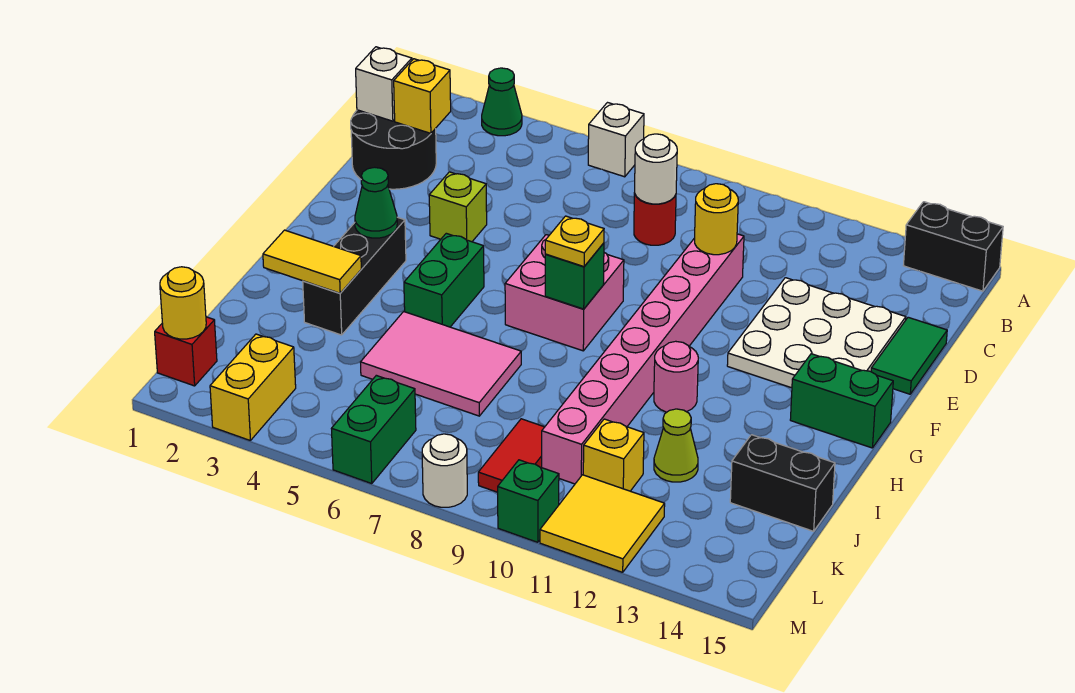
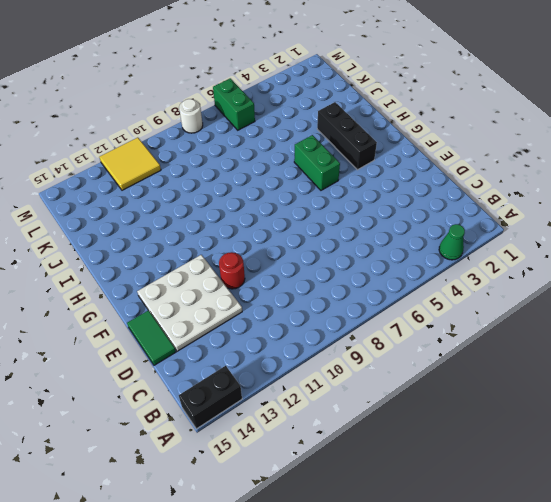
red round brick E11 level 1 -> red round brick C8 level 1
none -> white brick A6 level 1
none -> black round brick C1:D2 level 1
none -> pink brick D10:K10 level 1
none -> lime brick E4 level 1

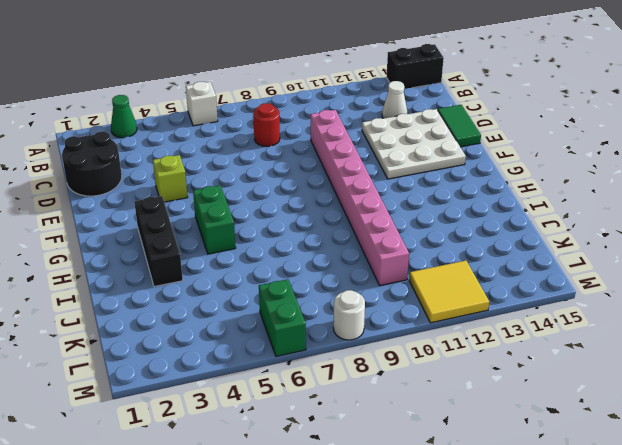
white cone C13 level 1 -> none
none -> pink brick F7:G8 level 1
none -> green brick G14:G15 level 1
none -> pink round brick H11 level 1
none -> pink tile I5:J7 level 1

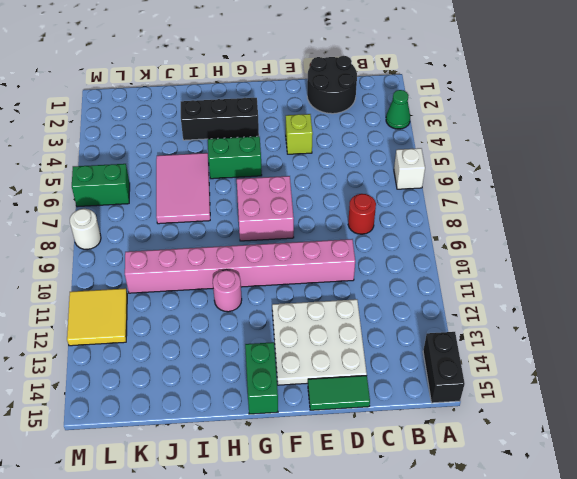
none -> lime cone J12 level 1
none -> black brick J14:J15 level 1
none -> red tile K9:L9 level 1
none -> yellow brick K11 level 1

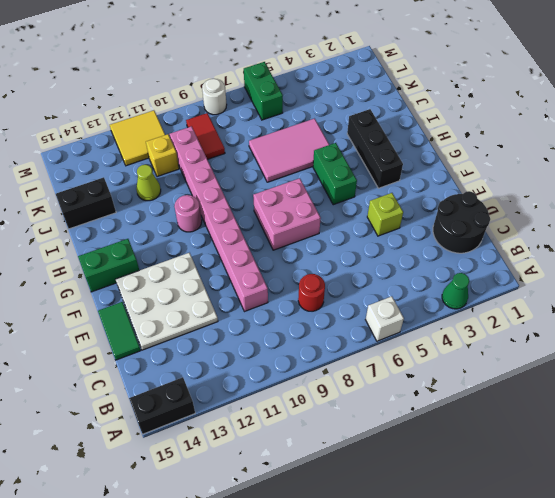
none -> red brick L1 level 1
none -> yellow brick L3:M3 level 1
none -> green brick M10 level 1
none -> white brick C1 level 2

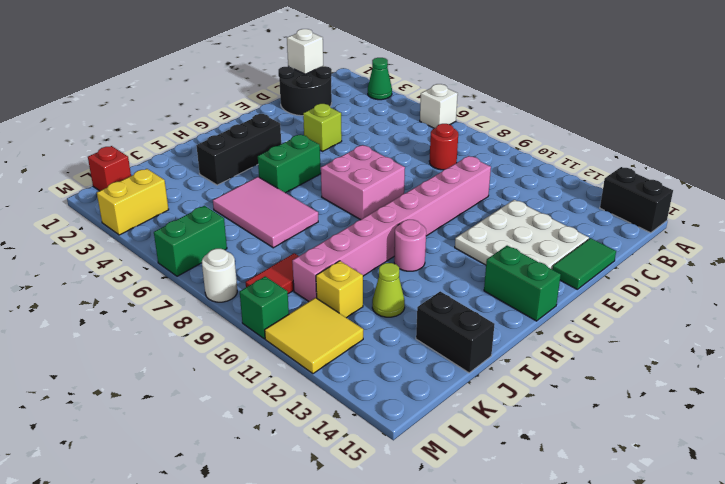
none -> yellow brick C2 level 2
none -> white round brick C8 level 2
none -> yellow round brick D10 level 2
none -> green cone G3 level 2

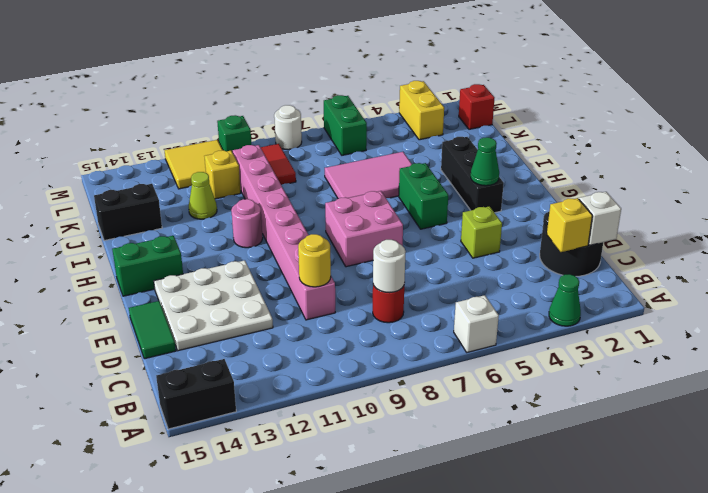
none -> green brick G8 level 2
none -> yellow tile I2:I3 level 2
none -> yellow round brick L1 level 2
none -> yellow plate G8 level 3

